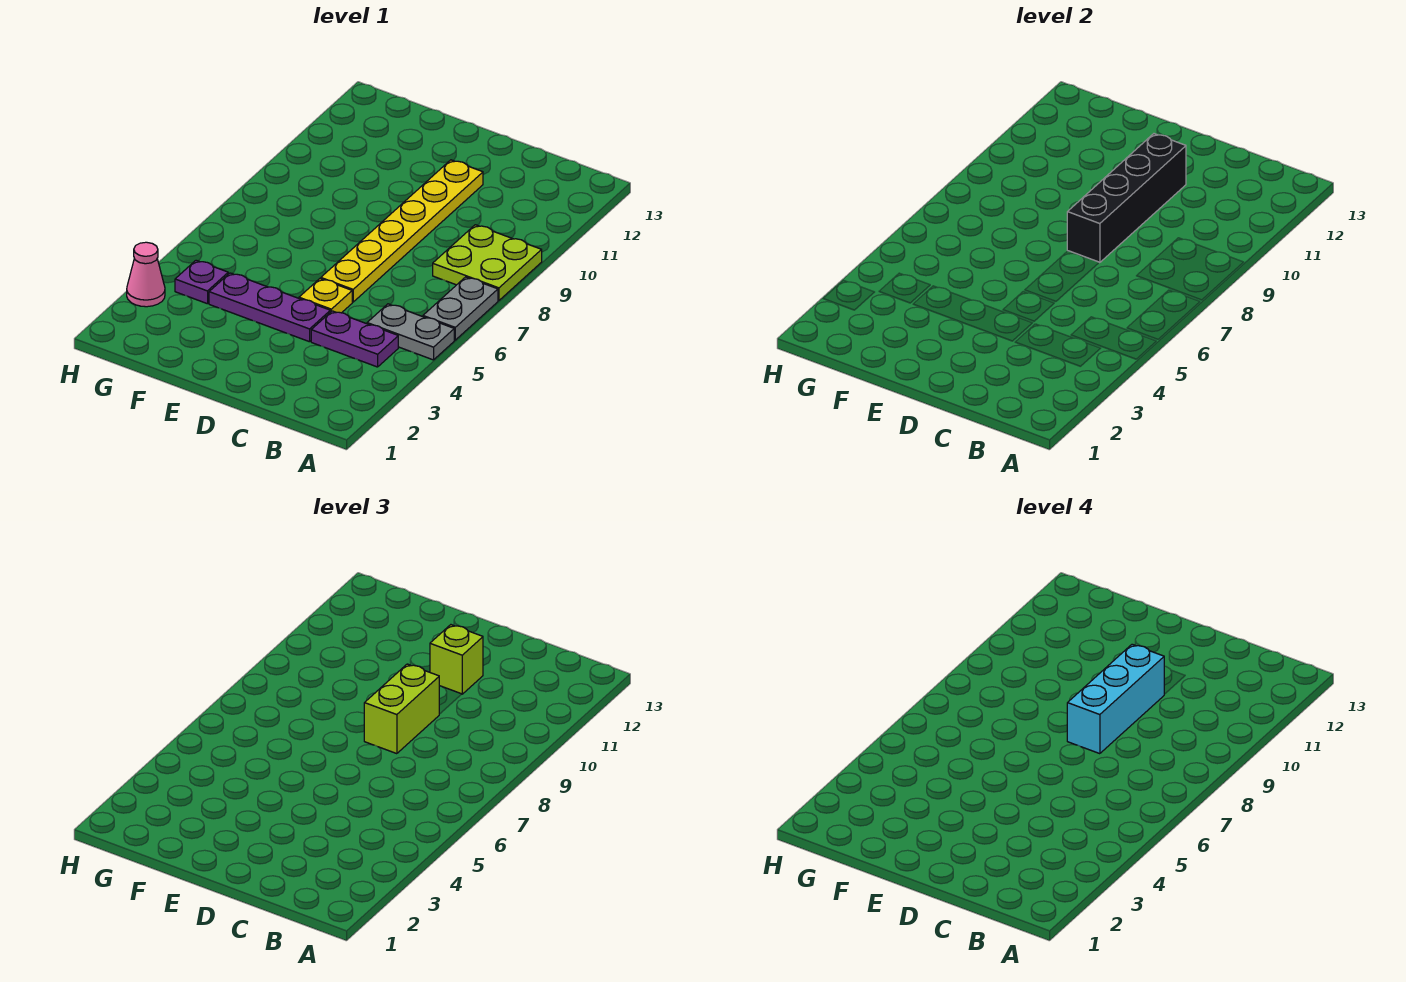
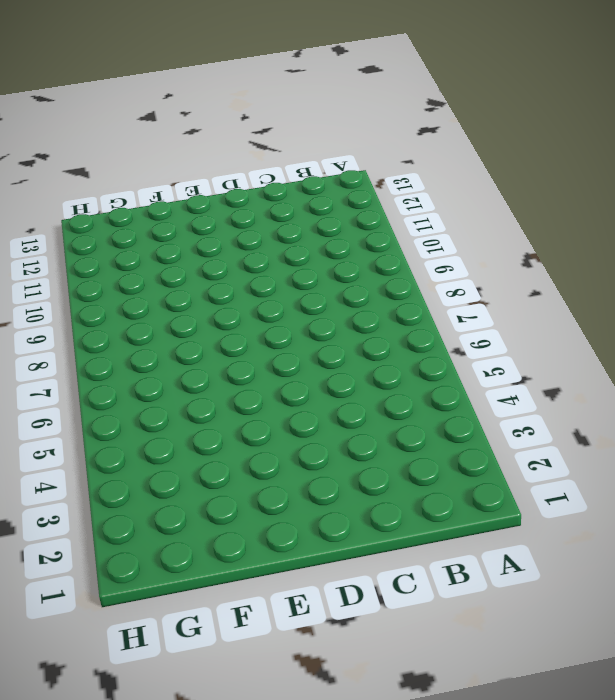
none -> grey plate A5:B5 level 1
none -> grey plate A6:A7 level 1
none -> lime plate A8:B9 level 1

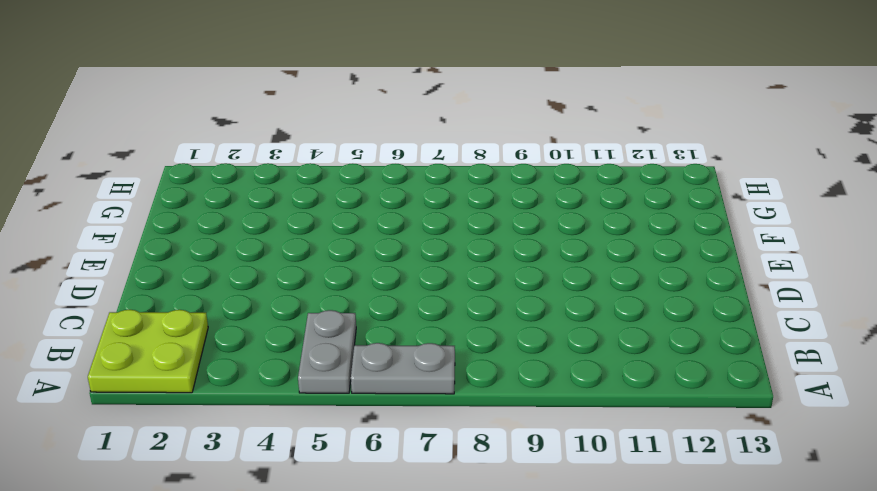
lime plate A1:B2 level 1 -> lime plate A8:B9 level 1
none -> purple plate B4:C4 level 1
none -> purple plate D4:F4 level 1
none -> yellow plate D5 level 1

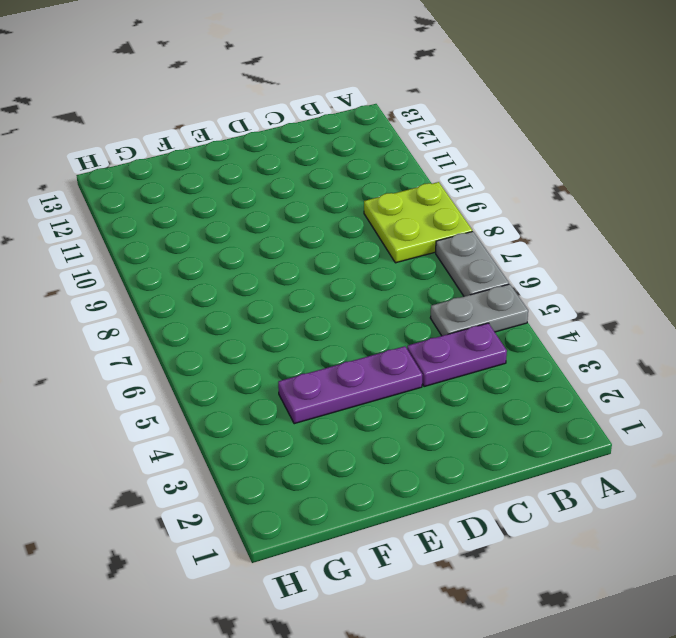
none -> yellow plate D5 level 1
none -> yellow plate D6:D11 level 1
none -> purple plate G4 level 1

